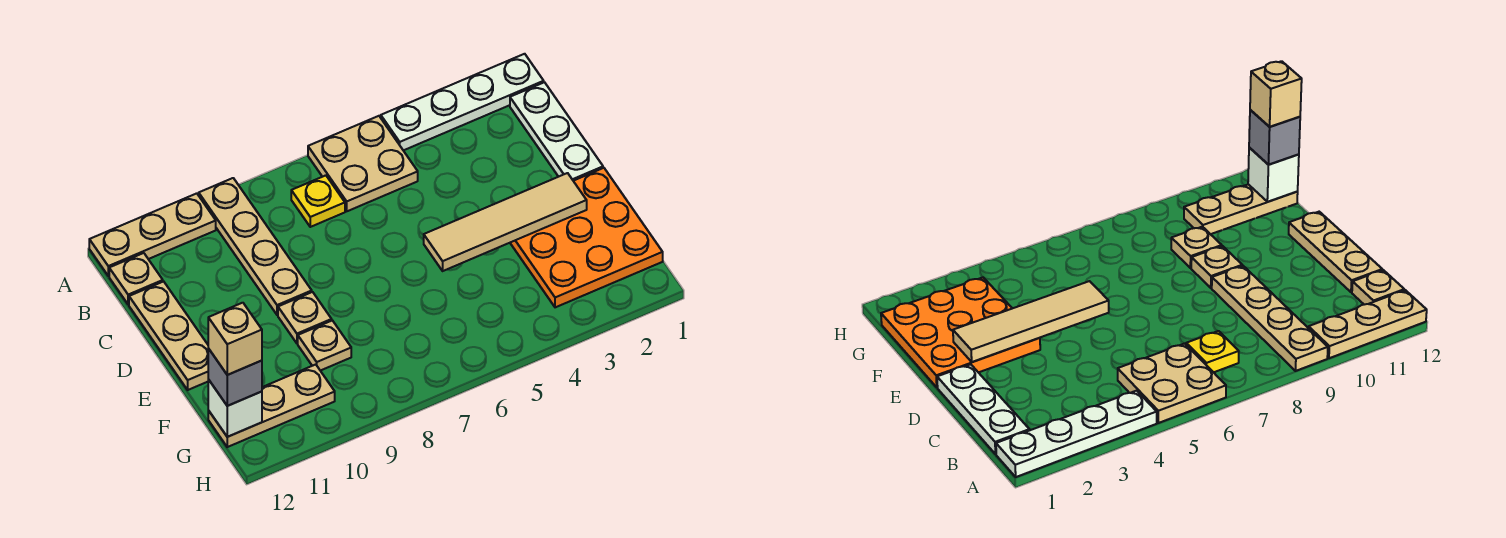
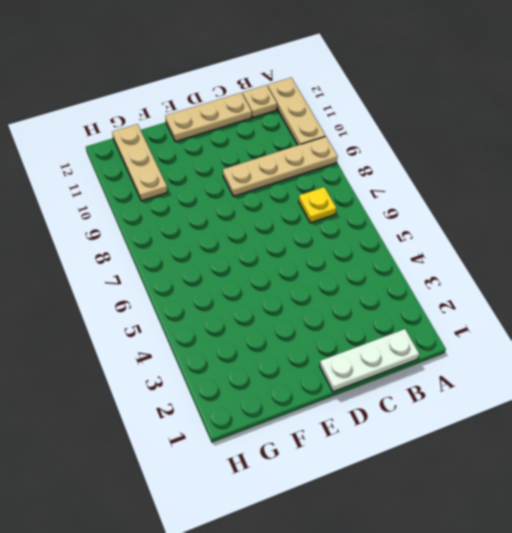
none -> white plate A1:A4 level 1
none -> tan plate A5:B6 level 1
none -> orange plate E1:G3 level 1

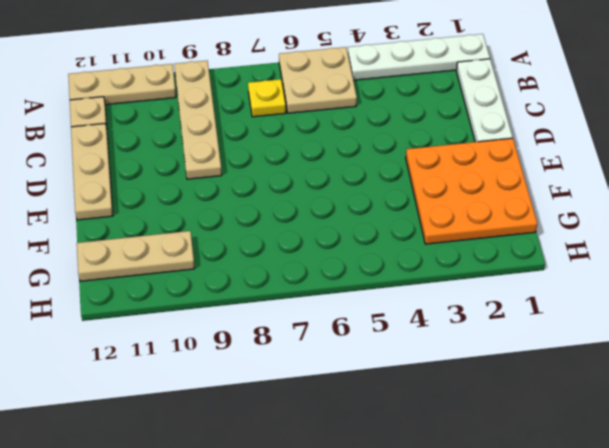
none -> tan plate E9 level 1
none -> tan plate F9 level 1
none -> tan tile E2:E5 level 2

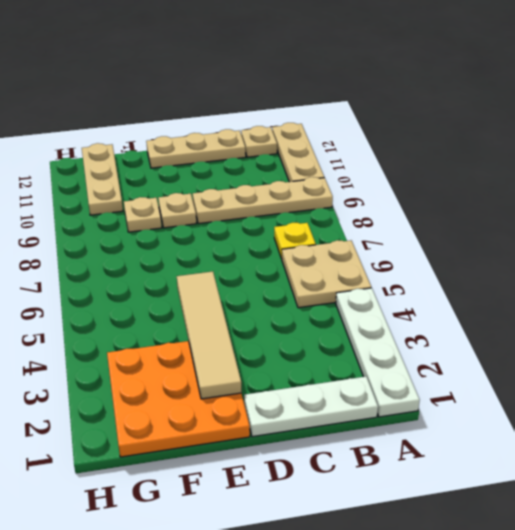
none -> white brick G12 level 2
none -> grey brick G12 level 3
none -> tan brick G12 level 4

